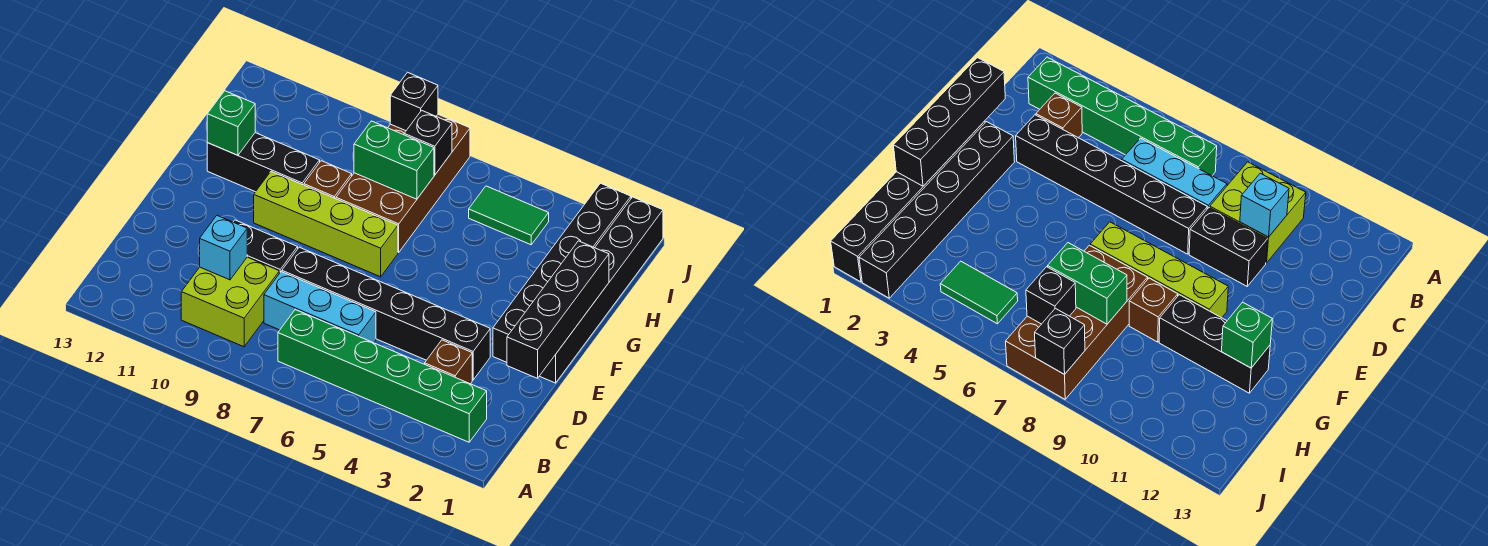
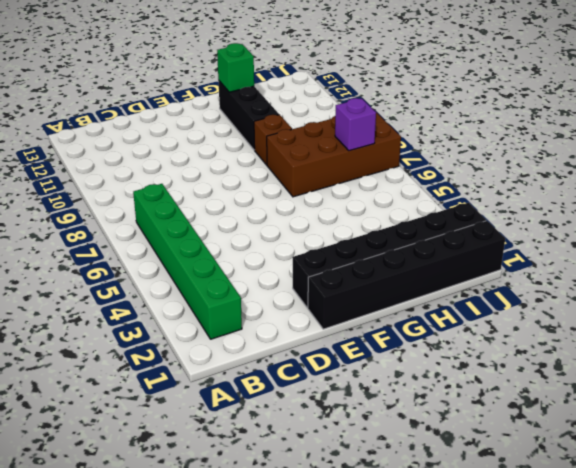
purple brick I7 level 2 -> black brick I7 level 2
none -> lime brick B9:C10 level 1
none -> brown brick C3 level 1
none -> cyan brick C6:C8 level 1

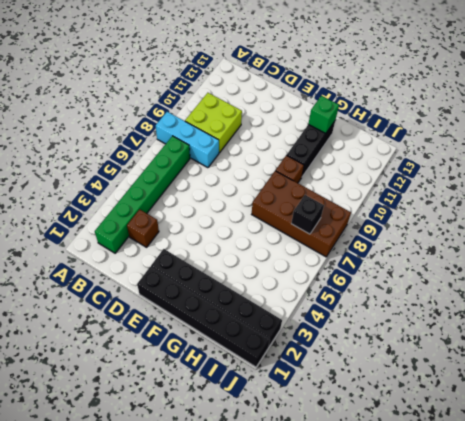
cyan brick A8:C8 level 1 -> cyan brick C6:C8 level 1
none -> black brick D3:D8 level 1
none -> black brick D9:D10 level 1
none -> lime brick F7:F10 level 1

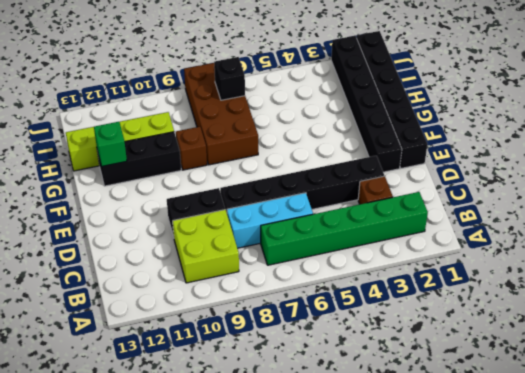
lime brick H10:H13 level 1 -> lime brick F7:F10 level 1
none -> green tile I4:I5 level 1
none -> cyan brick C10 level 2
none -> black brick D1:G1 level 2

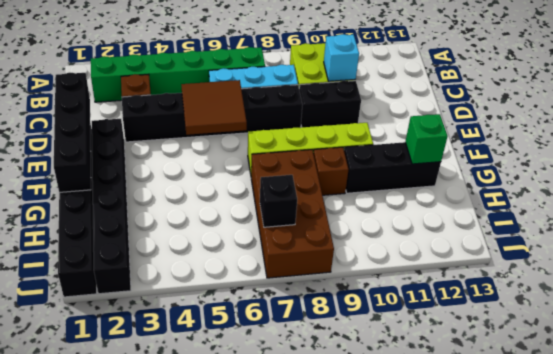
brown tile D5:E6 level 2 -> none
none -> green tile I4:I5 level 1
none -> green brick H7:H8 level 2
none -> black brick J8 level 2

